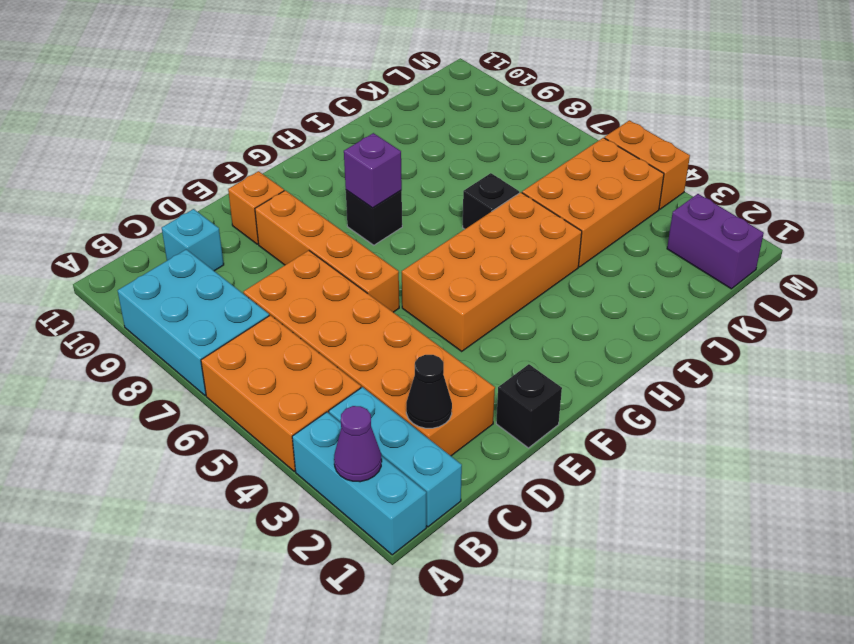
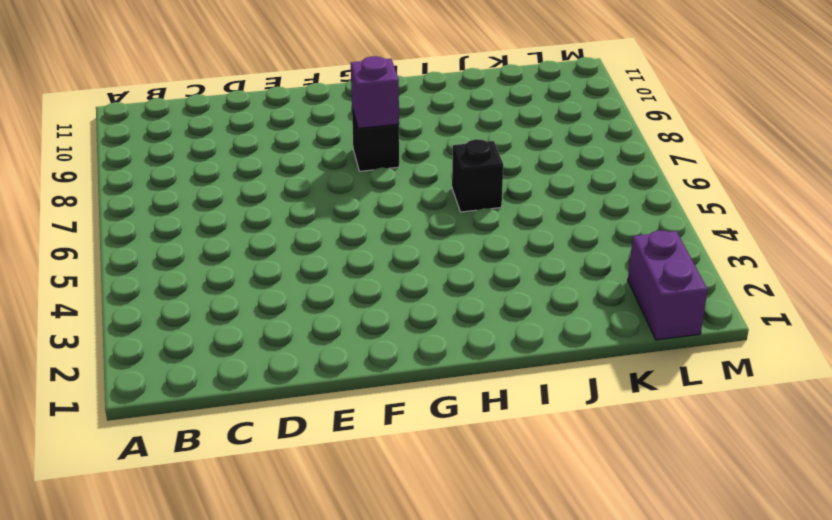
none -> cyan brick A1:A3 level 1
none -> orange brick A4:B6 level 1
none -> cyan brick A7:B9 level 1

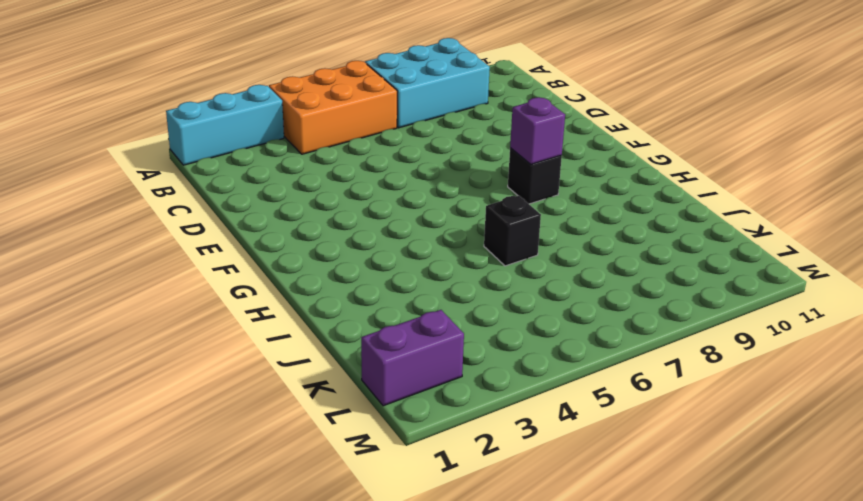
none -> cyan brick B1:B3 level 1
none -> orange brick C2:D7 level 1
none -> cyan brick C10 level 1

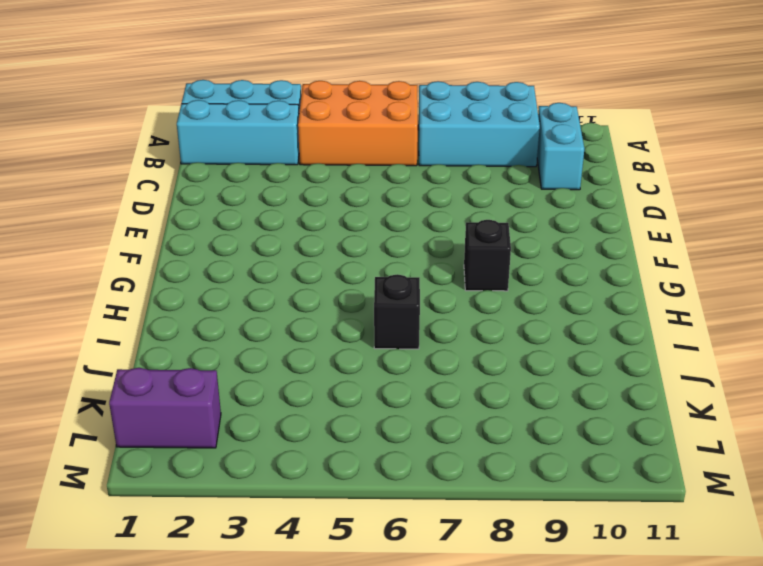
cyan brick B10:C10 level 1 -> cyan brick C10 level 1
none -> orange brick C2:D7 level 1
none -> black brick E1 level 1
none -> orange brick E6:E9 level 1

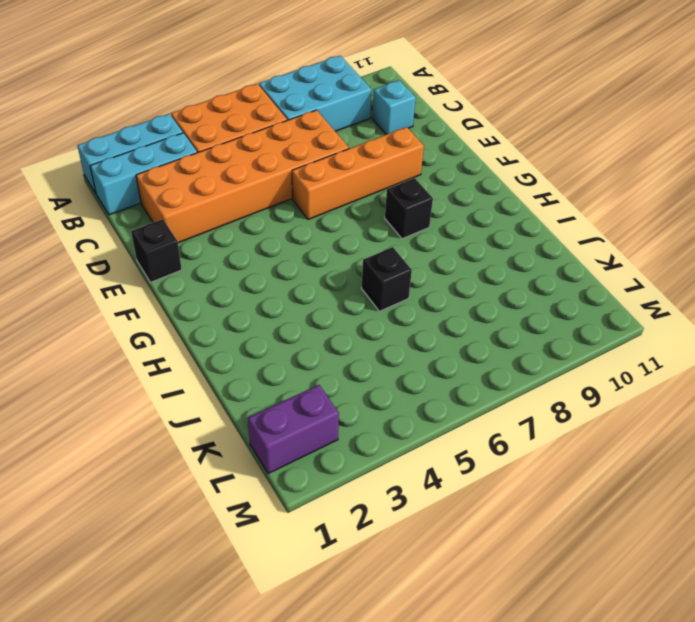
none -> orange brick E10 level 1
none -> orange brick F4:I5 level 1
none -> orange brick J4:L5 level 1

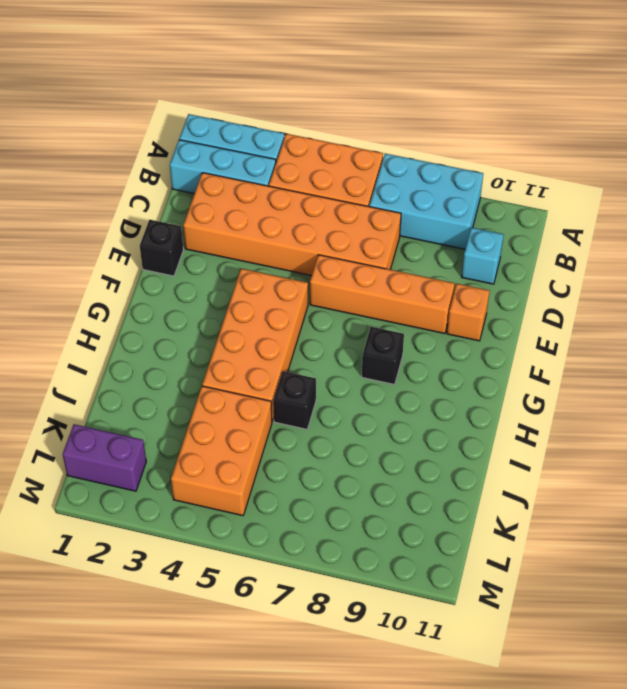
none -> orange brick M4:M5 level 1
none -> purple cone A2 level 2
none -> black cone C2 level 2

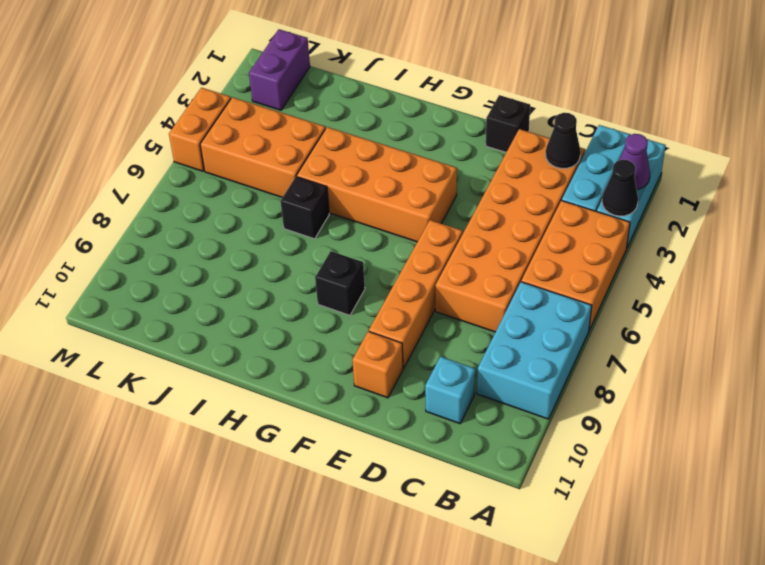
black cone A3 level 2 -> none
none -> purple brick G8 level 2

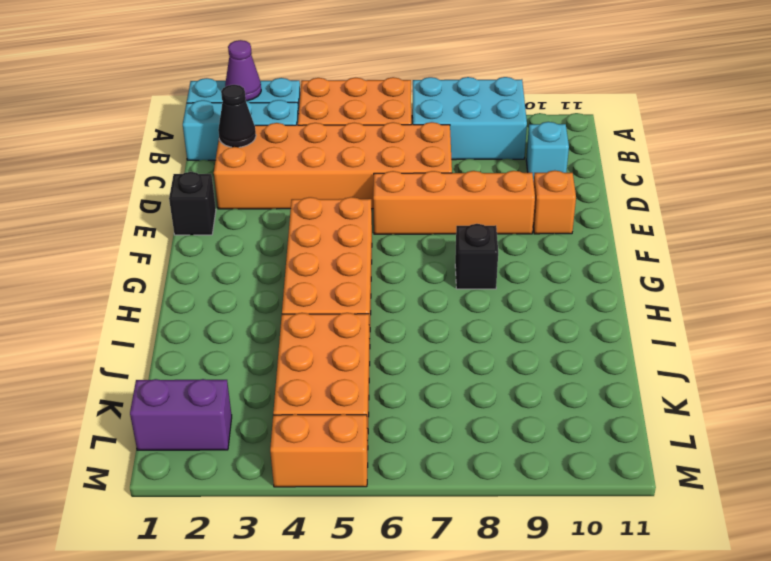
none -> black brick I6 level 1
none -> purple brick G8 level 2

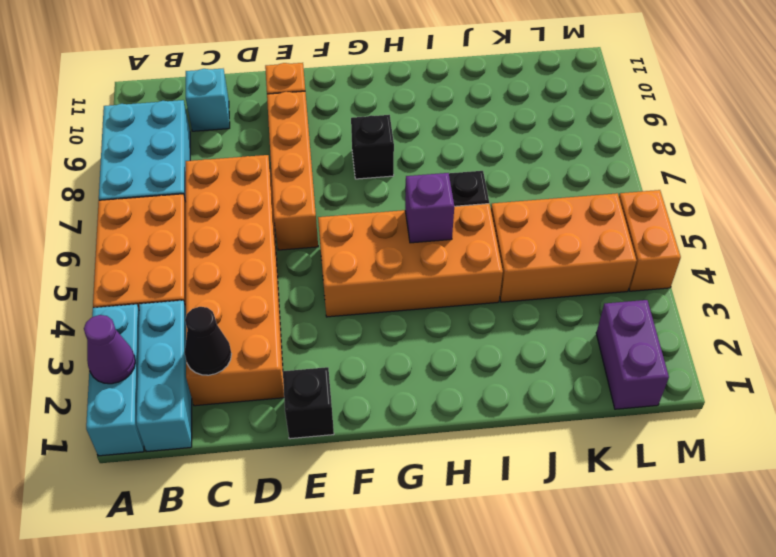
purple brick H5 level 2 -> purple brick G8 level 2

